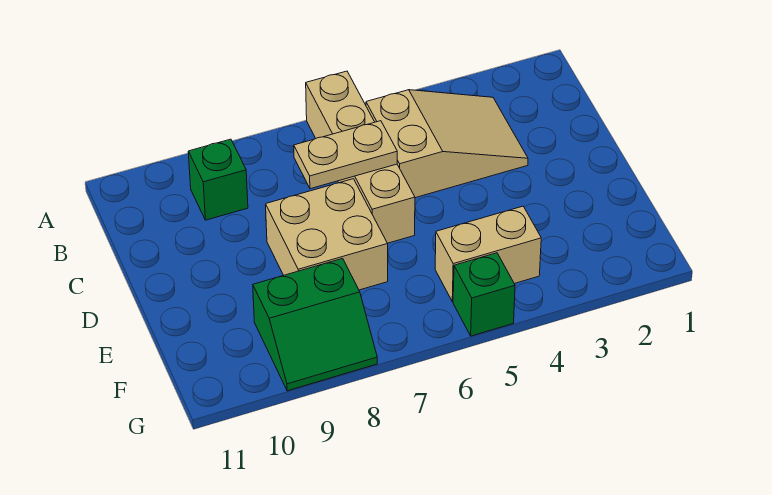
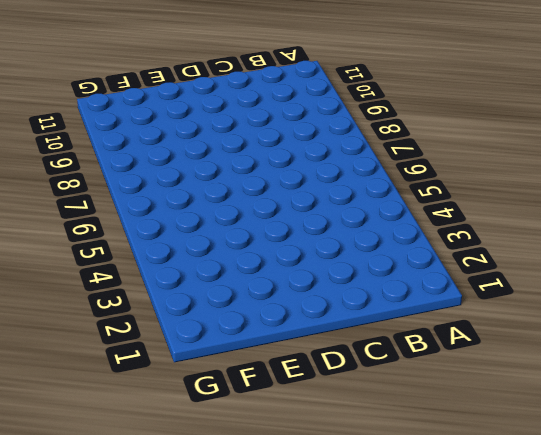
none -> tan brick A6:D6 level 1
none -> tan slope B3:C5 level 1 top 5

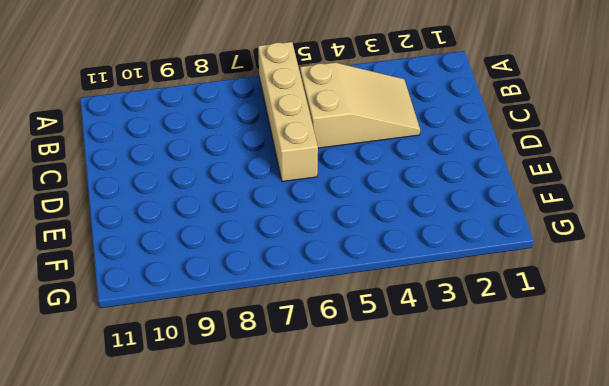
none -> green brick B9 level 1
none -> tan brick D7:E8 level 1

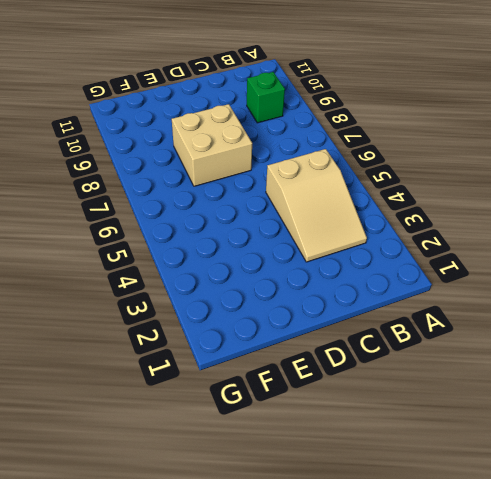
none -> tan brick A6:D6 level 1
none -> tan brick F4:F5 level 1

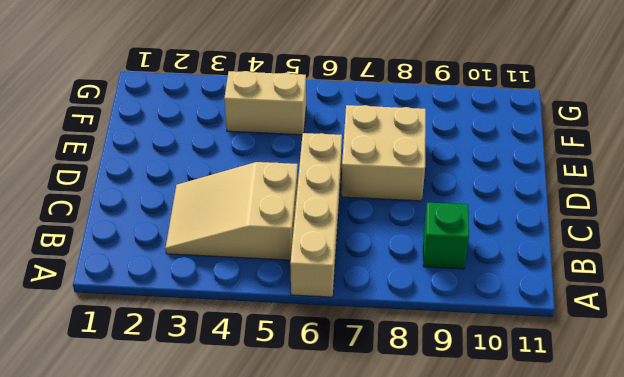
none -> green slope F8:G9 level 1 top F
none -> green brick G5 level 1

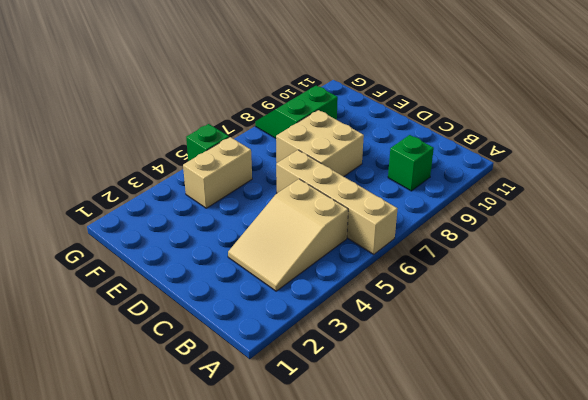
none -> tan plate C6:C7 level 2

